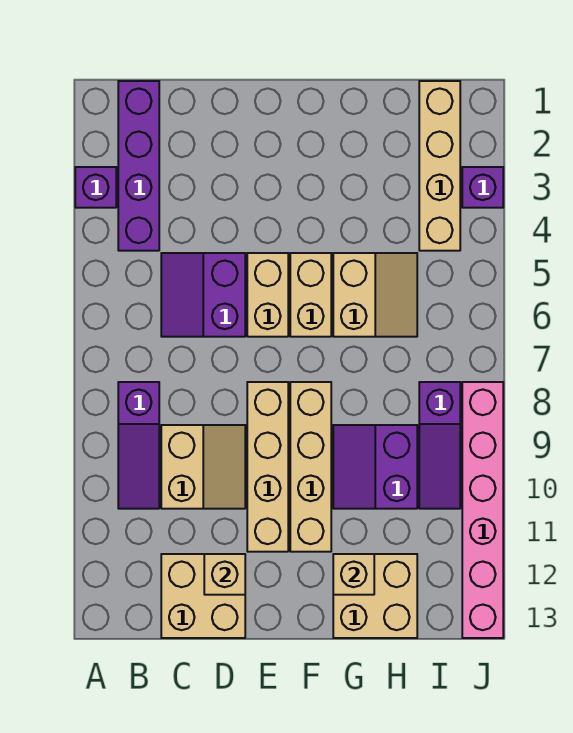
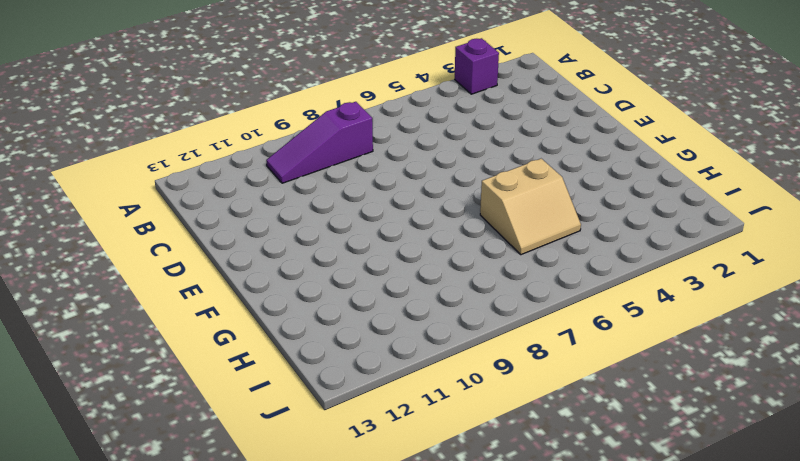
none -> purple brick B1:B4 level 1
none -> purple slope C5:D6 level 1 top D
none -> tan slope C9:D10 level 1 top C

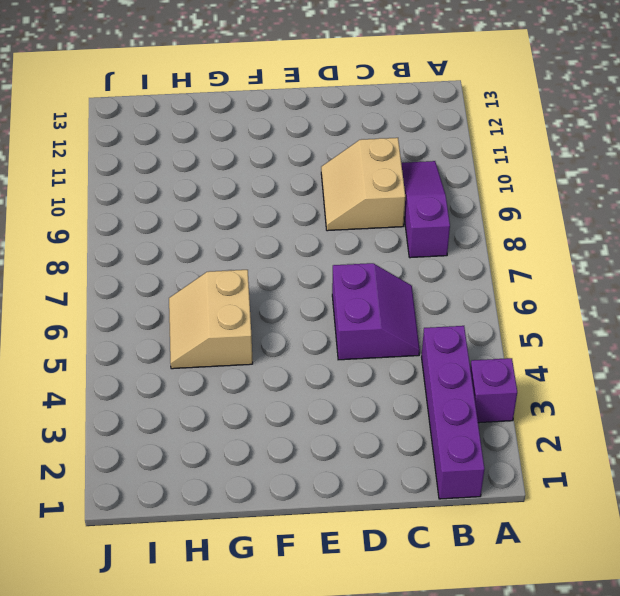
none -> tan brick C12:D13 level 1
none -> tan brick E5:E6 level 1
none -> tan brick E8:E11 level 1

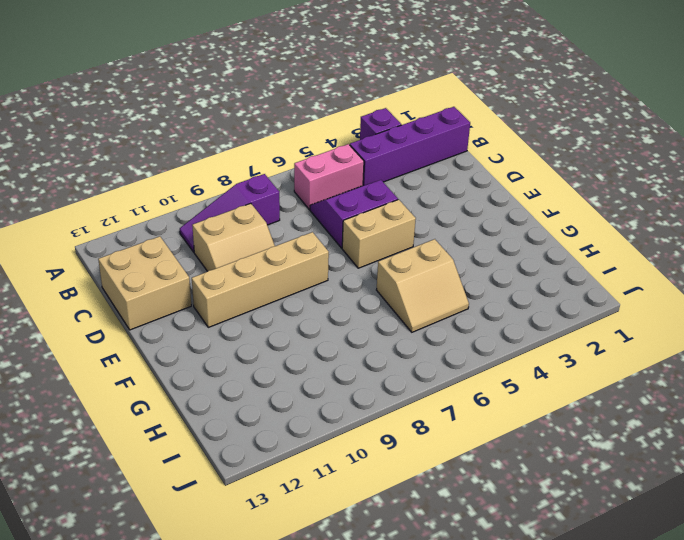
pink brick B5:B6 level 1 -> none
none -> tan brick F5:F6 level 1
none -> tan brick F8:F11 level 1
none -> purple slope G9:H10 level 1 top H

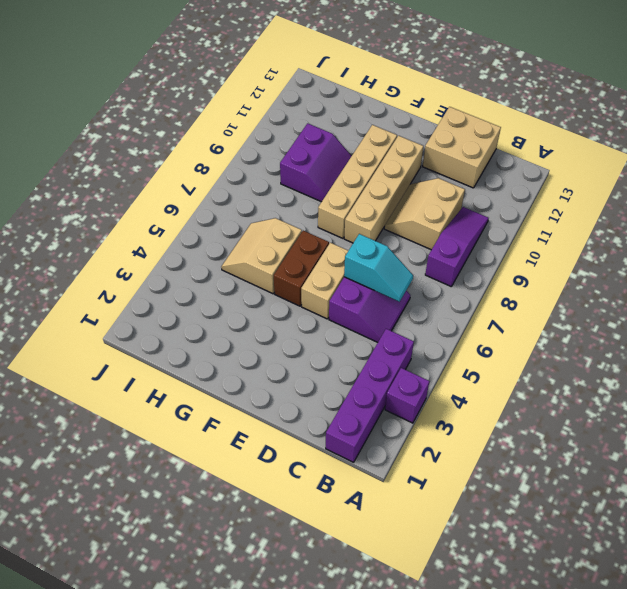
cyan slope C6:D6 level 2 top D -> none
brown brick F5:F6 level 1 -> tan brick F5:F6 level 1
none -> tan brick G12:H13 level 1
none -> tan brick I1:I4 level 1
none -> purple slope I8:I10 level 1 top 8

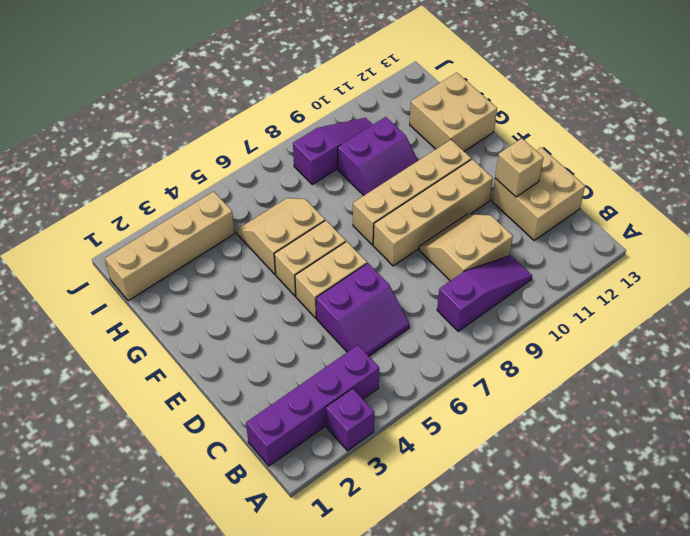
none -> purple brick J3 level 1
none -> pink brick J8:J13 level 1
none -> tan brick G12 level 2

